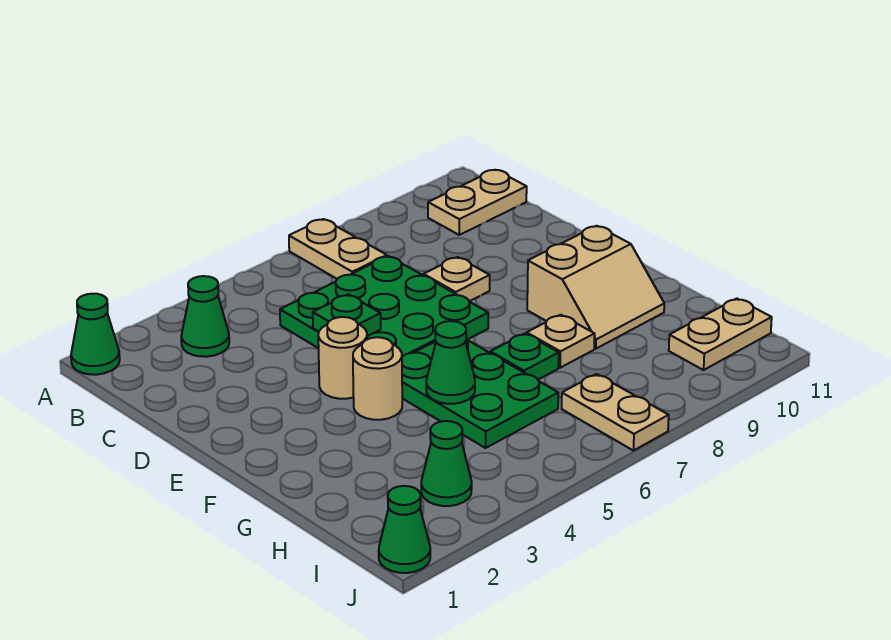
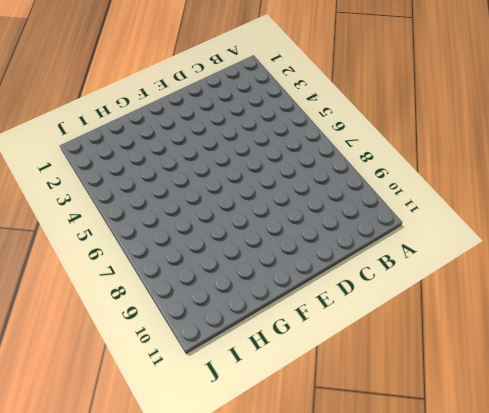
none -> green cone A1 level 1
none -> tan plate A7:B7 level 1
none -> green cone B3 level 1

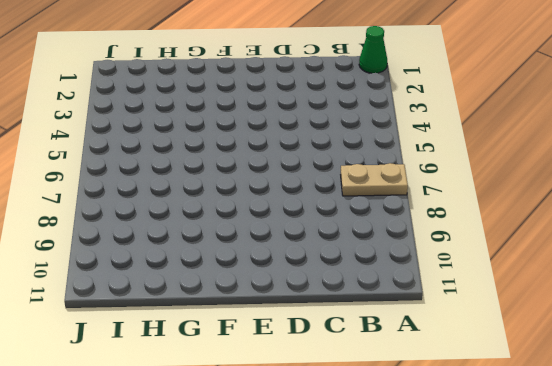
none -> green cone B3 level 1
none -> tan plate B10:B11 level 1
none -> green plate C5:E7 level 1

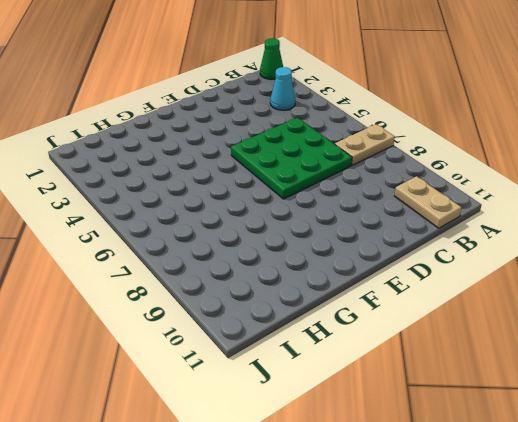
cyan cone B3 level 1 -> green cone B3 level 1
none -> tan plate D8 level 1
none -> tan round brick E4 level 1
none -> tan round brick F4 level 1

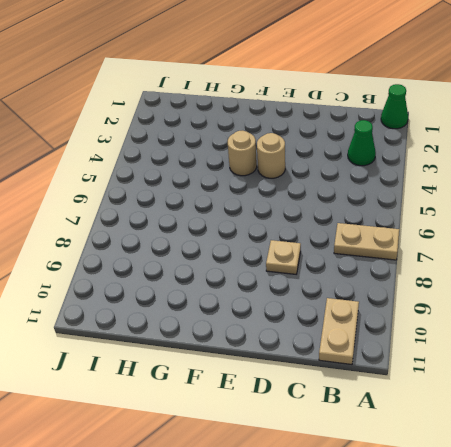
none -> green plate C5:E7 level 1
none -> green plate F5:H6 level 1
none -> tan slope F9:G10 level 1 top F

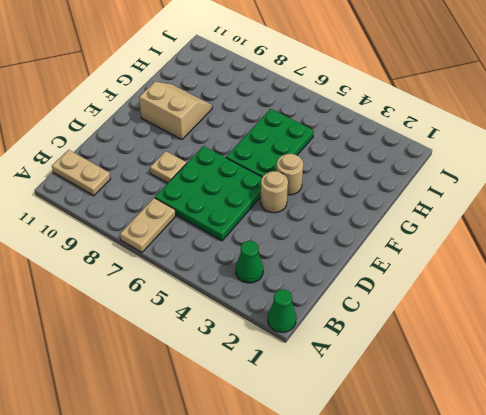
none -> green plate G7 level 1
none -> tan plate G8 level 1
none -> green cone I3 level 1

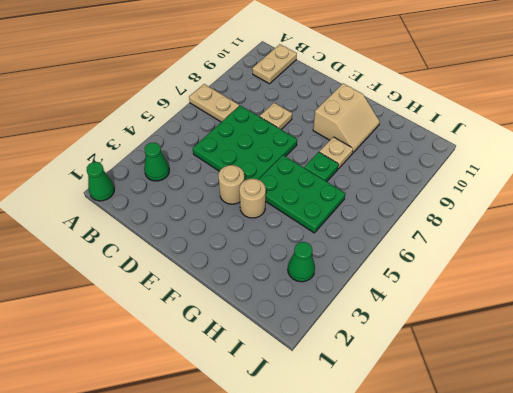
none -> tan plate I7:J7 level 1
none -> tan plate I10:I11 level 1
none -> green cone J1 level 1

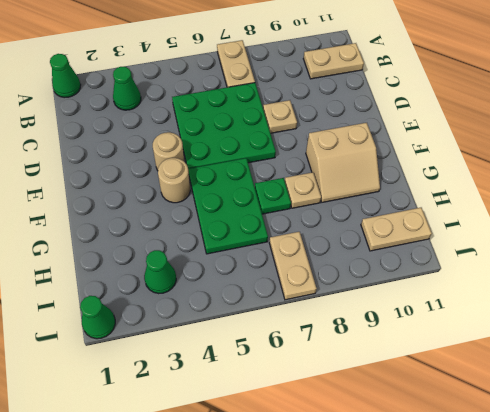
none -> green plate D5 level 2
none -> green cone G5 level 2

